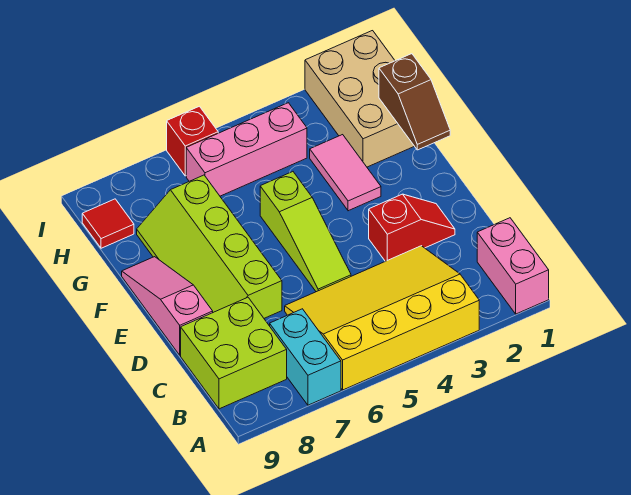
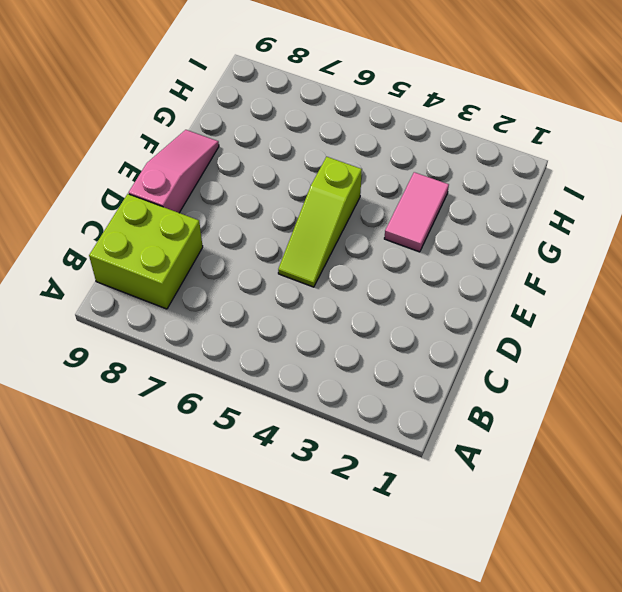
none -> pink brick A1:B1 level 1
none -> yellow slope A3:C6 level 1 top A
none -> cyan brick A7:B7 level 1

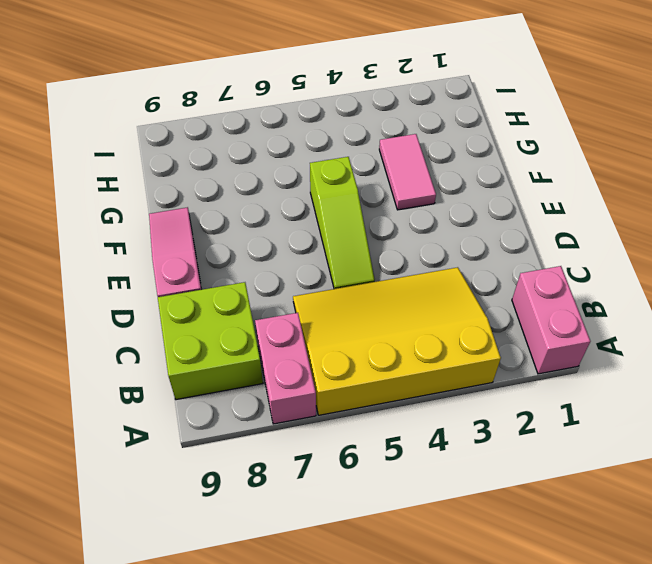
pink brick A7:B7 level 1 -> cyan brick A7:B7 level 1
none -> red slope D2:D3 level 1 top 3
none -> lime slope D7:G8 level 1 top 7
none -> tan brick G1:I2 level 1

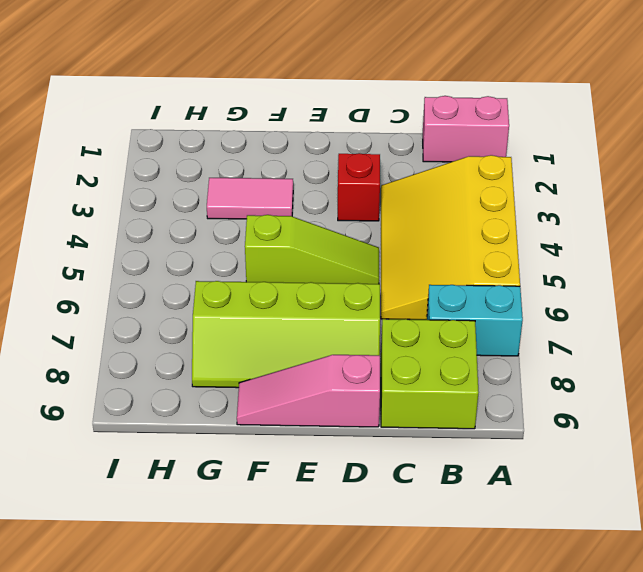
none -> tan brick G1:I2 level 1
none -> pink brick H4:H6 level 1
none -> red tile H9 level 1

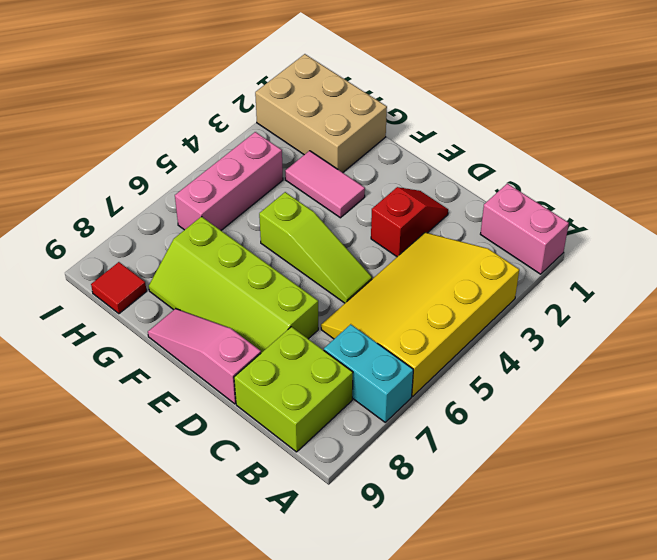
none -> red brick I6 level 1
none -> brown slope F1:G1 level 2 top G

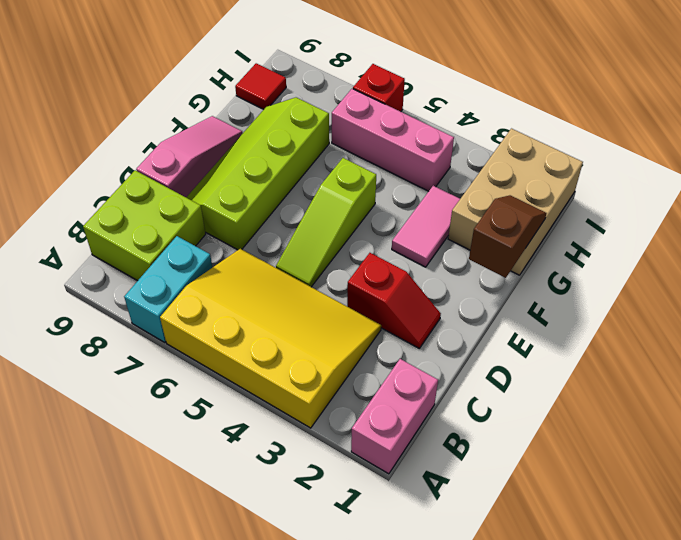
brown slope F1:G1 level 2 top F -> brown slope F1:G1 level 2 top G

